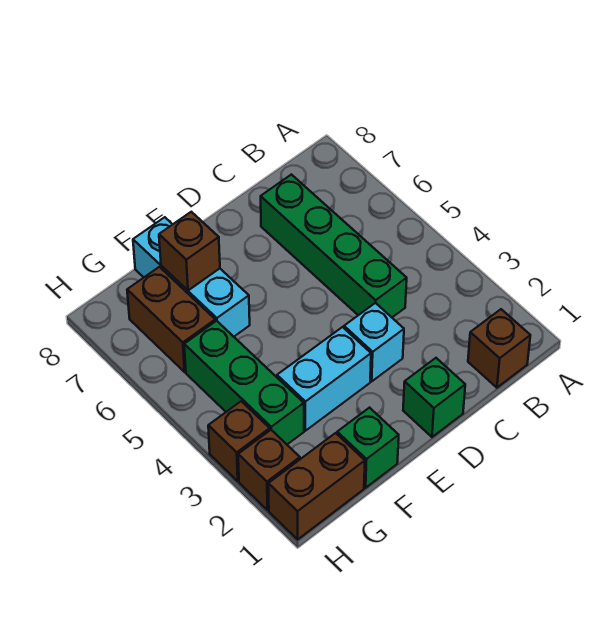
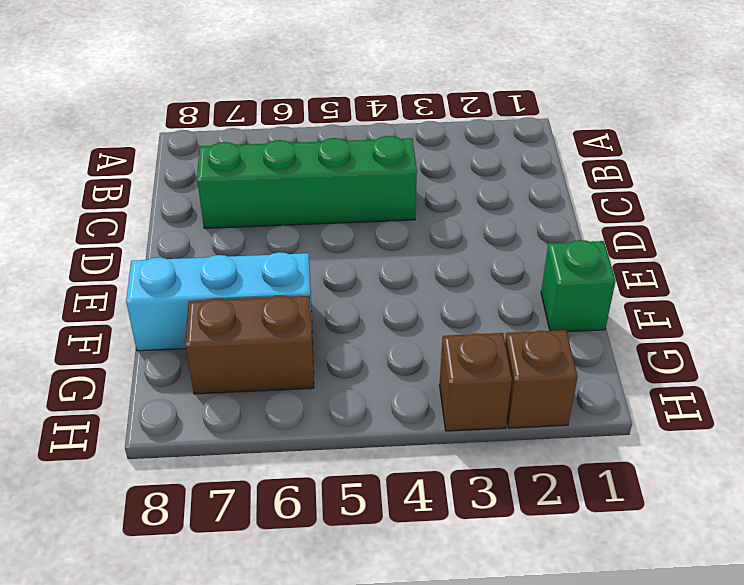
none -> brown brick B1 level 1
none -> green brick D1 level 1
none -> cyan brick D3 level 1

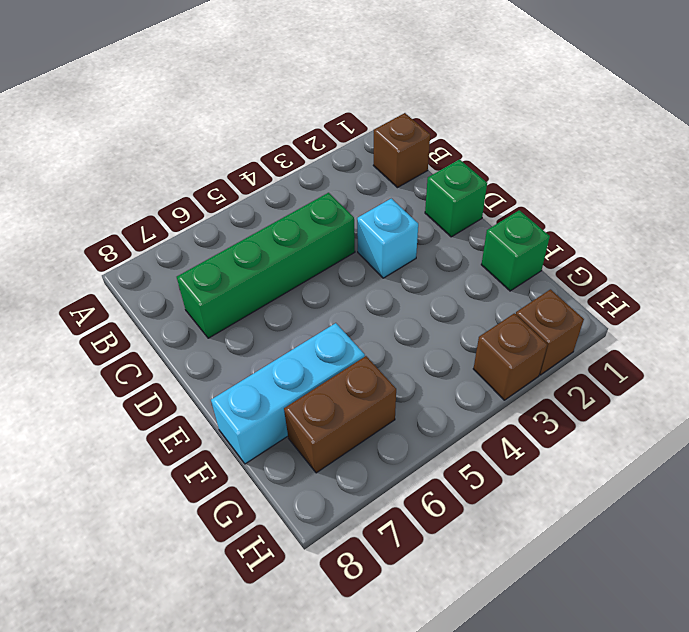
none -> cyan brick E3:F3 level 1
none -> brown brick G1:H1 level 1
none -> green brick G3:G5 level 1

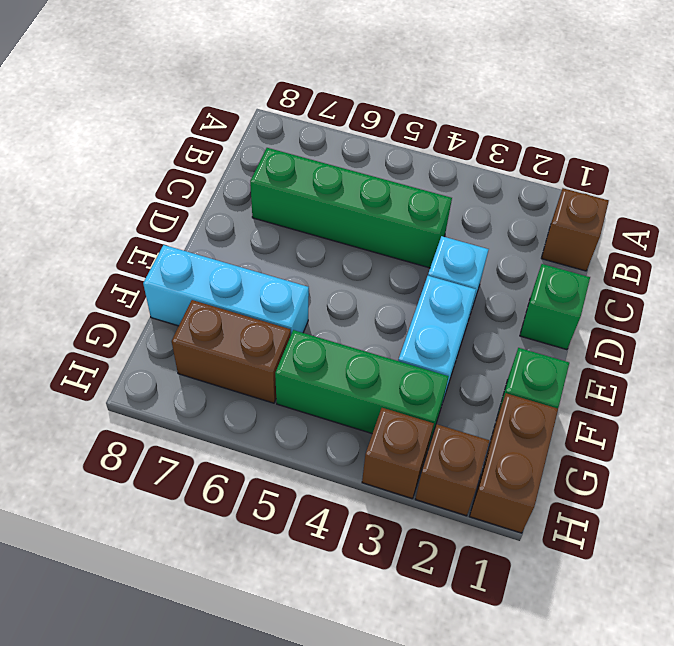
none -> brown brick F7 level 2

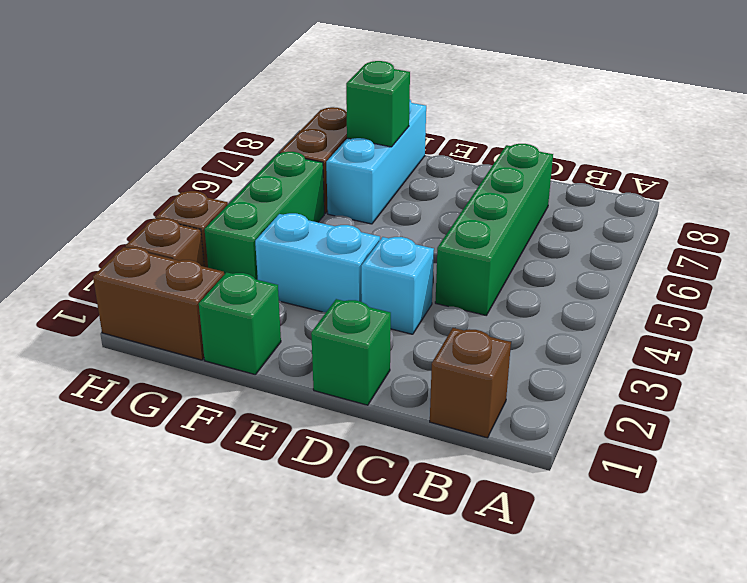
green brick F7 level 2 -> brown brick F7 level 2

